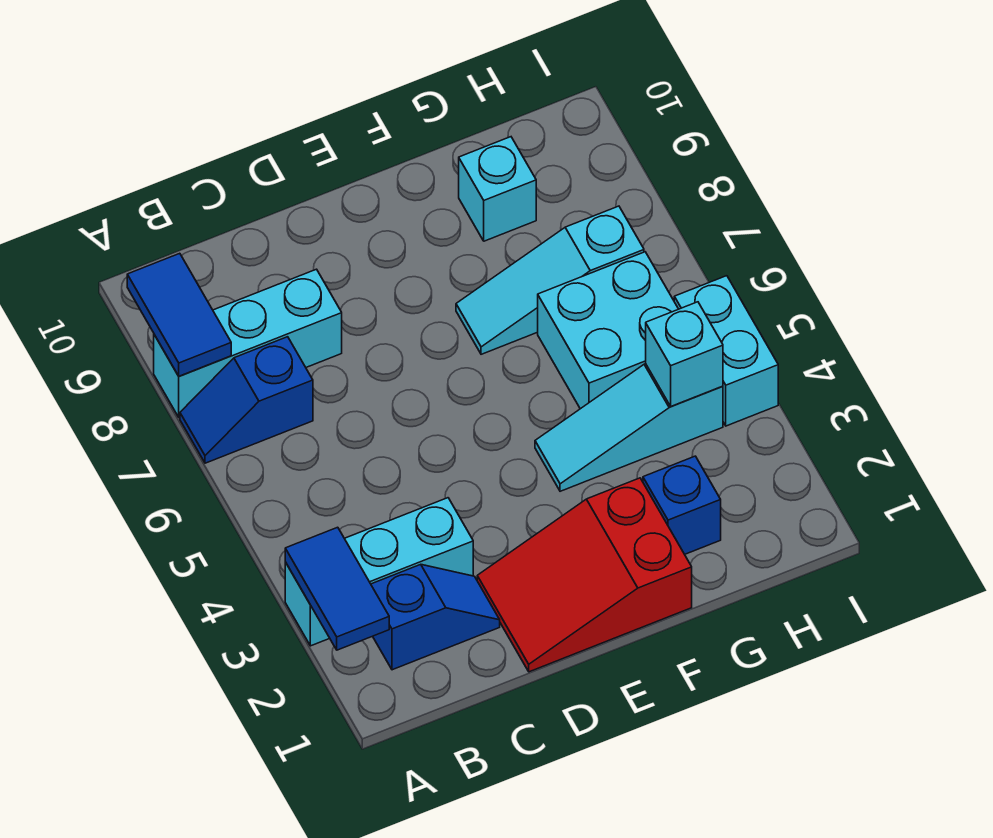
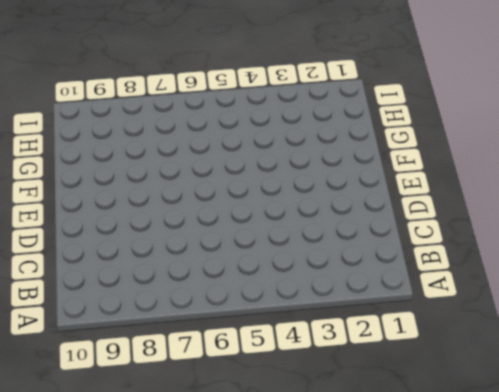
none -> cyan brick A3:C3 level 1
none -> blue slope A7:B7 level 1 top B
none -> cyan brick A8:C8 level 1

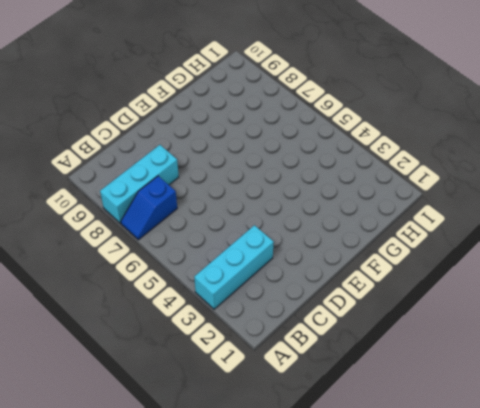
none -> blue slope B2:C2 level 1 top B
none -> red slope D1:F2 level 1 top F
none -> cyan slope F4:H4 level 1 top H

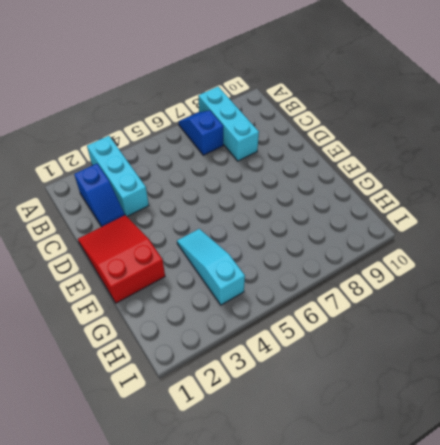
none -> cyan slope F7:H7 level 1 top H
none -> blue brick G2 level 1
none -> cyan brick G5:H6 level 1

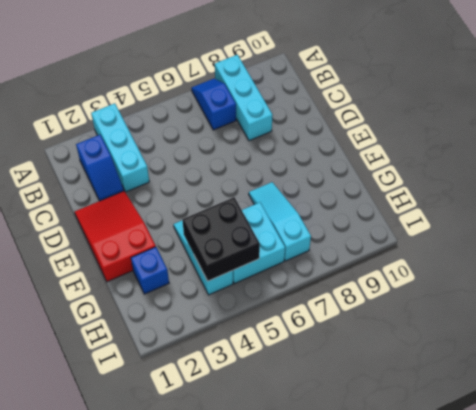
black brick G4:H5 level 2 -> cyan brick H4 level 2
none -> cyan brick G9 level 1
none -> cyan brick I4:I5 level 1
none -> blue tile A2:A3 level 2

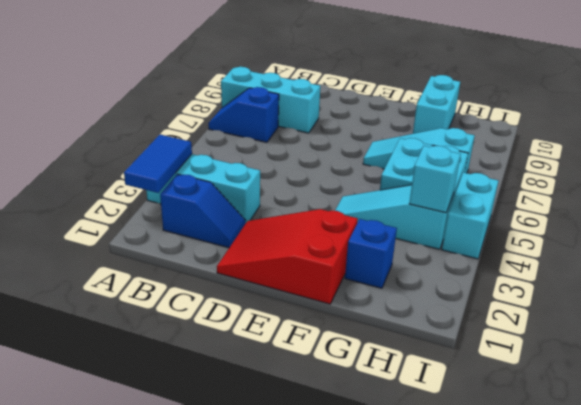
cyan brick G9:G10 level 1 -> cyan brick G9 level 1
none -> blue tile A8:A9 level 2

